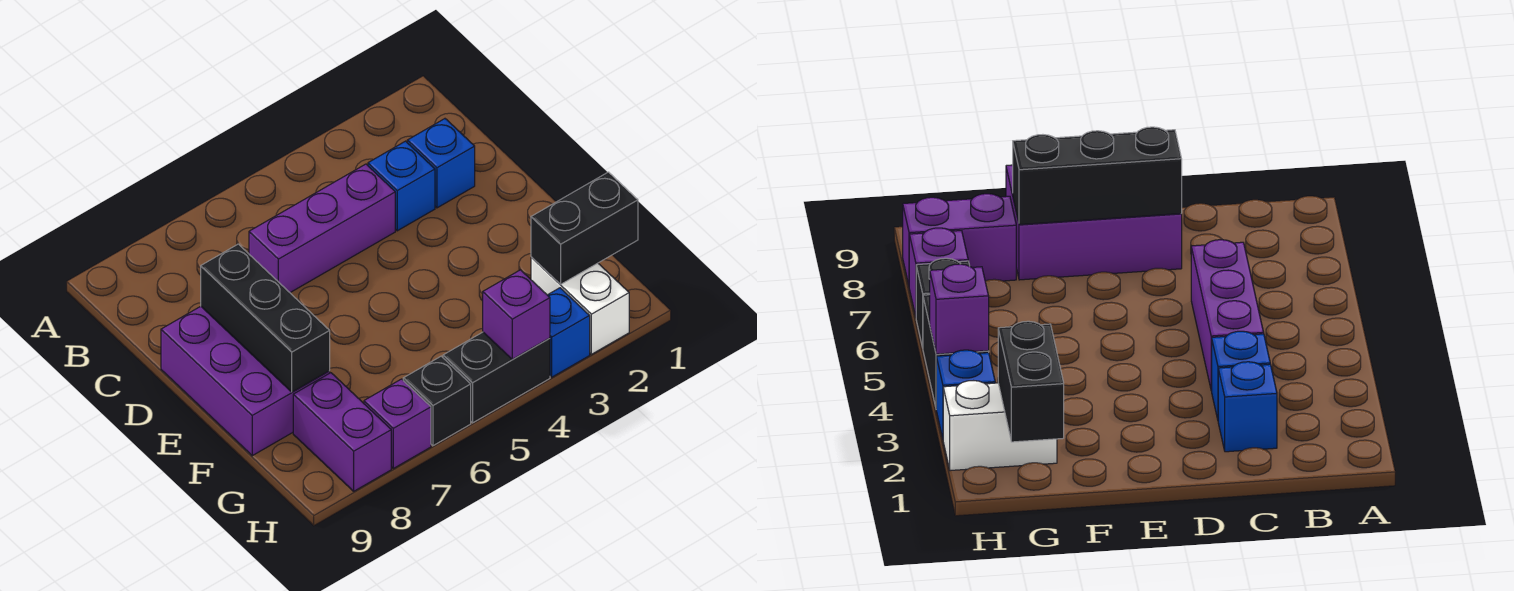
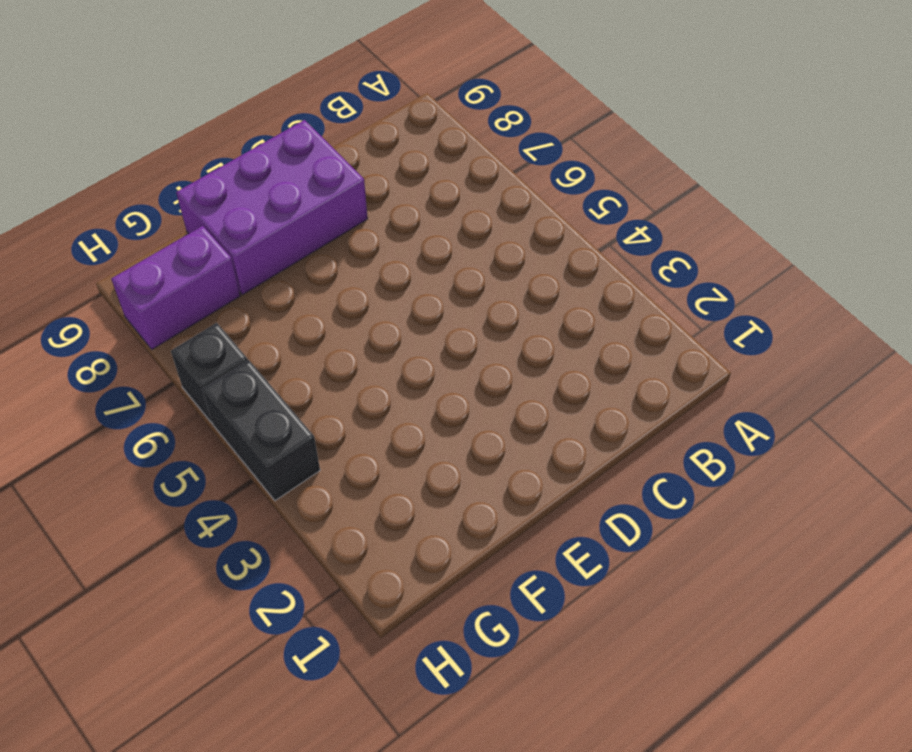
none -> blue brick C2 level 1
none -> blue brick C3 level 1
none -> purple brick C4:C6 level 1

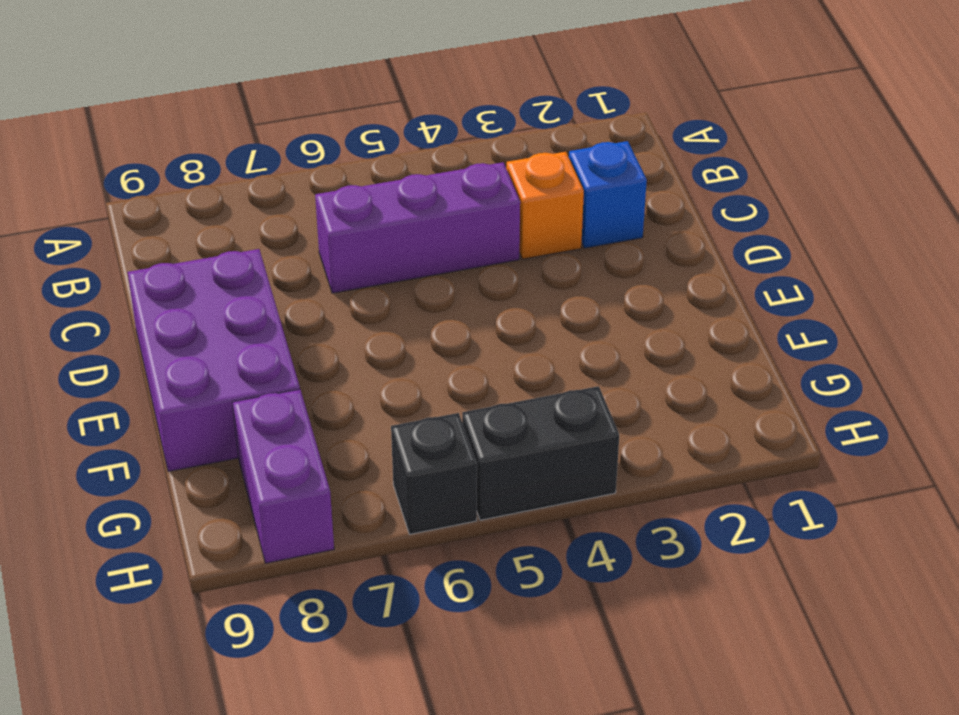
orange brick C3 level 1 -> blue brick C3 level 1
none -> white brick G2:H2 level 1
none -> blue brick H3 level 1
none -> purple brick H7 level 1

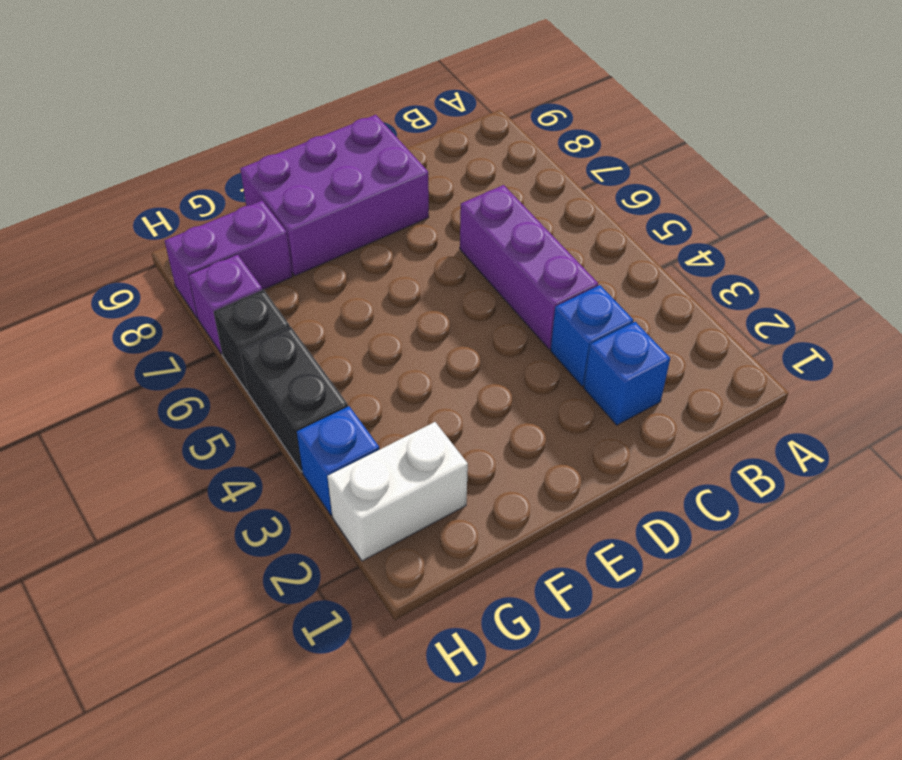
none -> black brick D8:F8 level 2
none -> black brick G1:G2 level 2
none -> purple brick H4 level 2

